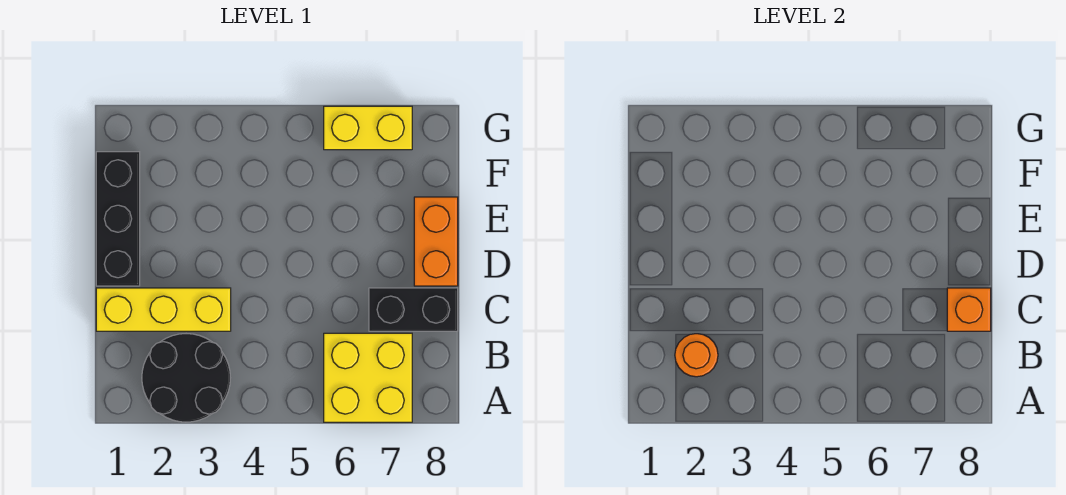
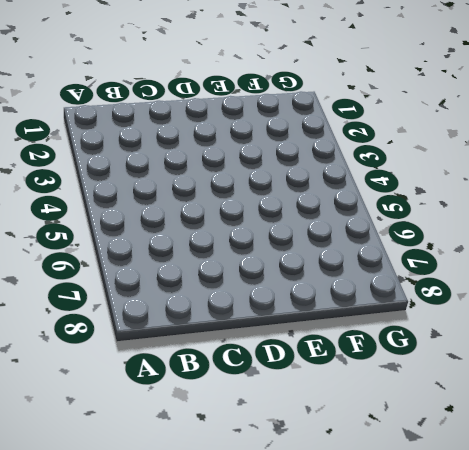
none -> black round brick A2:B3 level 1
none -> yellow brick A6:B7 level 1

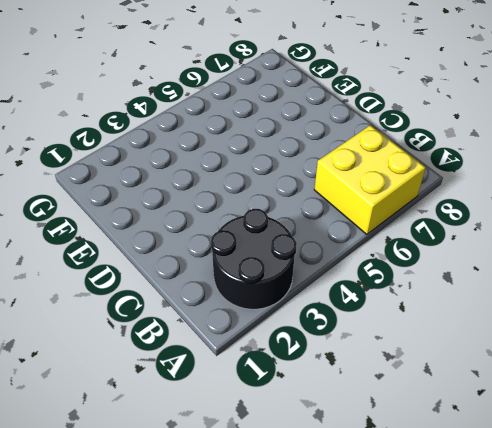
none -> yellow brick C1:C3 level 1
none -> black brick C7:C8 level 1

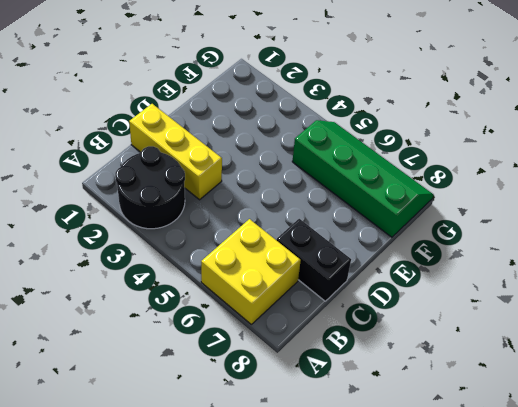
green slope F5:G8 level 1 top F -> yellow brick G6:G7 level 1
none -> black brick D1:F1 level 1
none -> orange brick D8:E8 level 1

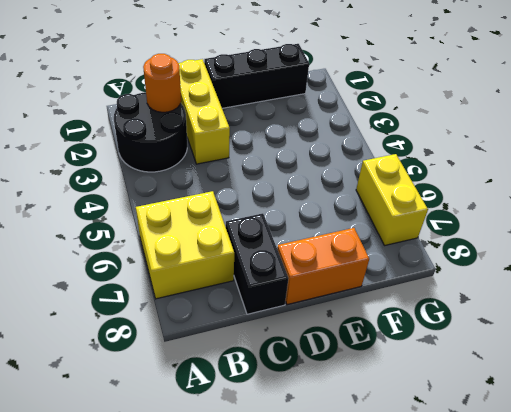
none -> orange brick C8 level 2

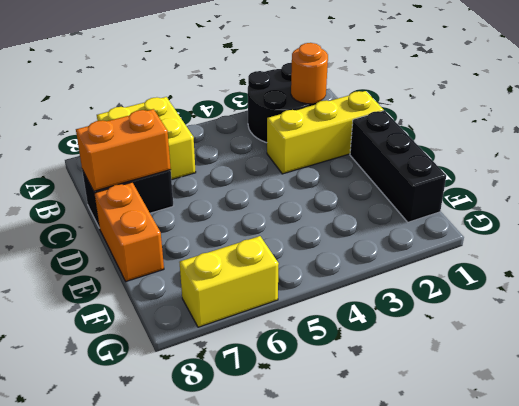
orange brick C7:C8 level 2 -> orange brick C8 level 2

